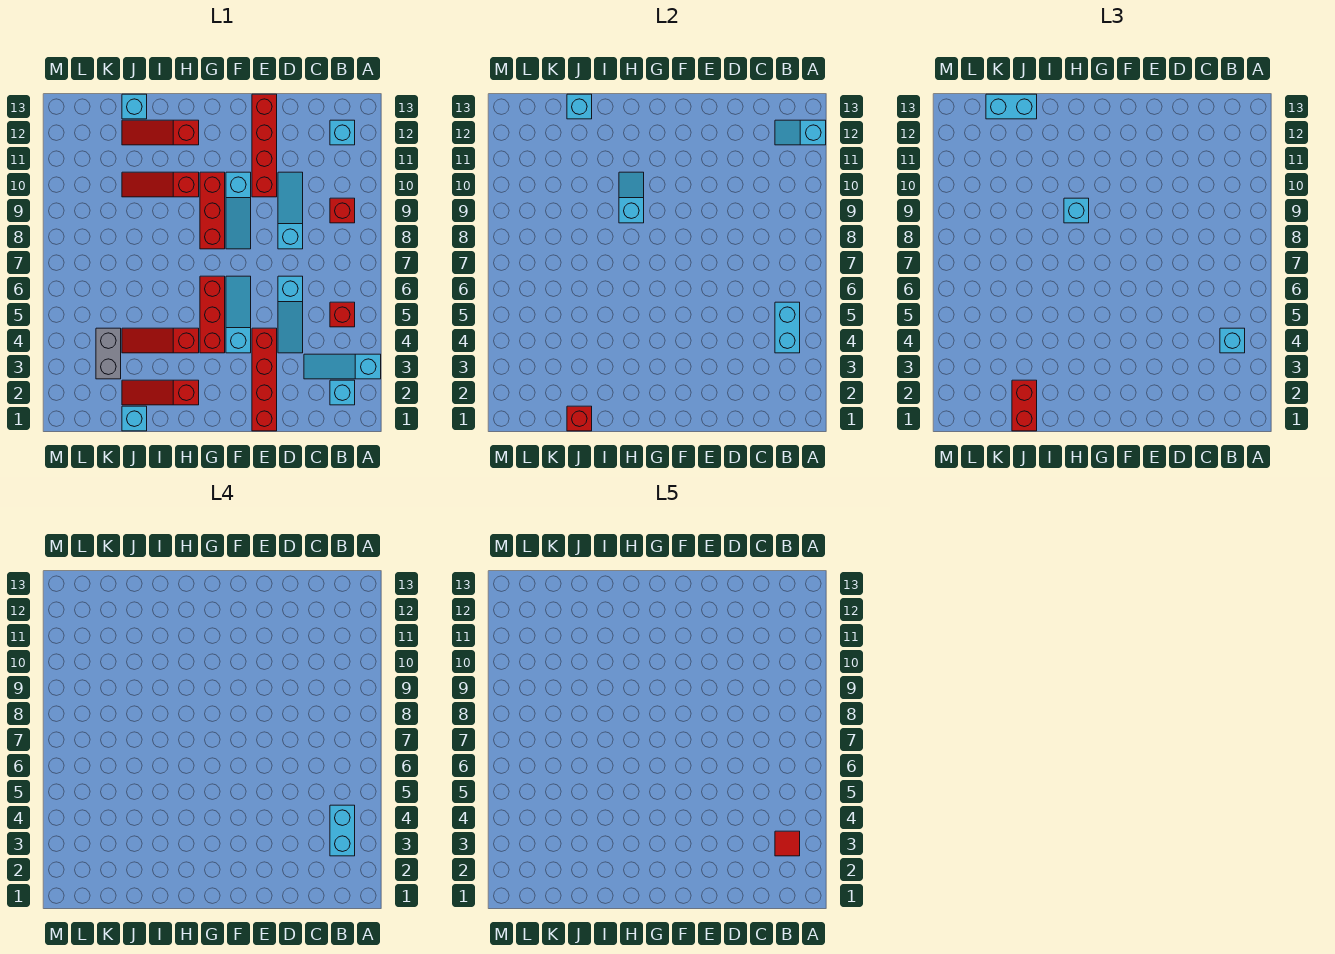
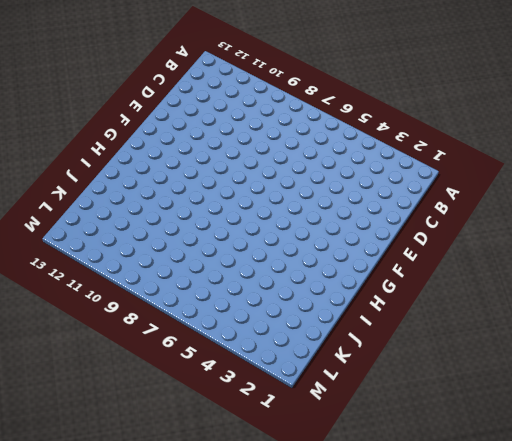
none -> cyan slope A3:C3 level 1 top A
none -> cyan brick B2 level 1
none -> red brick B5 level 1
none -> red brick B9 level 1

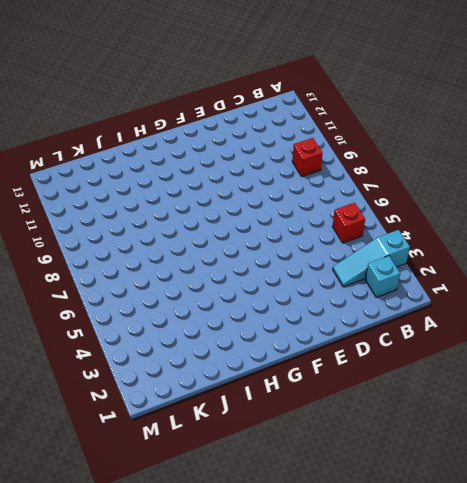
none -> cyan brick B12 level 1
none -> cyan slope D4:D6 level 1 top 6
none -> cyan slope D8:D10 level 1 top 8
none -> red brick E1:E4 level 1

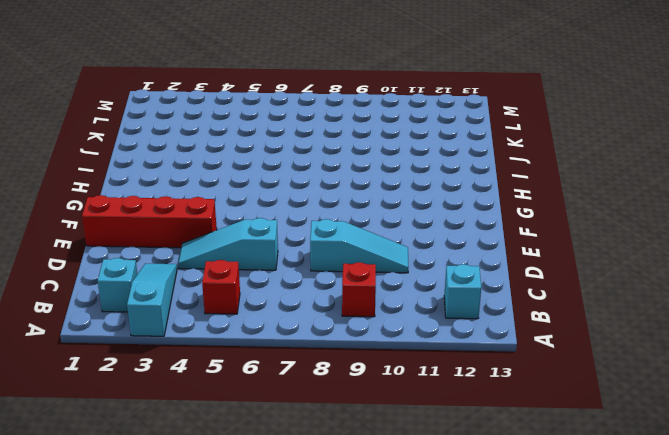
none -> red brick E10:E13 level 1
none -> cyan slope F4:F6 level 1 top 4
none -> cyan slope F8:F10 level 1 top 10
none -> red brick G4:G6 level 1

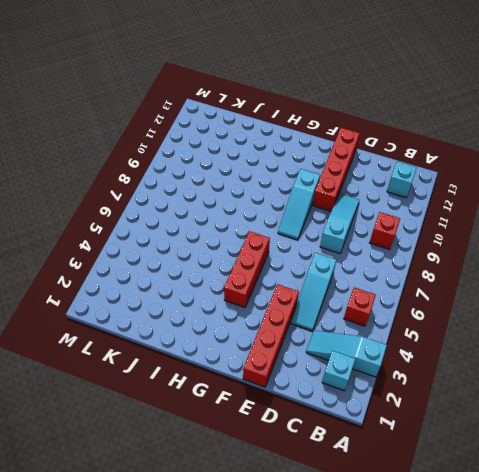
none -> cyan slope F4:F6 level 1 top 4
none -> red brick G8:G10 level 1
none -> red slope H2:J2 level 1 top H
none -> red slope H4:J4 level 1 top H

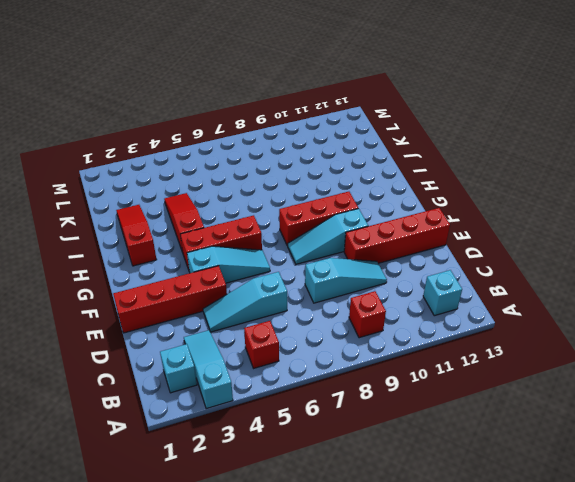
none -> red slope H10:J10 level 1 top H
none -> red slope H12:J12 level 1 top H
none -> cyan brick J1 level 1
none -> cyan brick J13 level 1

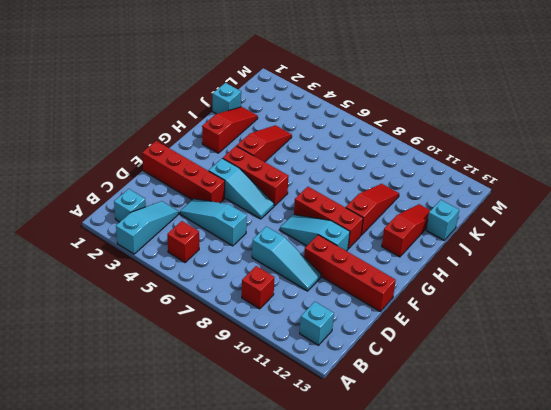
none -> grey brick K3:K4 level 1
none -> cyan slope A12:B12 level 2 top A
none -> cyan brick B4:B5 level 2
none -> cyan slope H9:H10 level 2 top 9

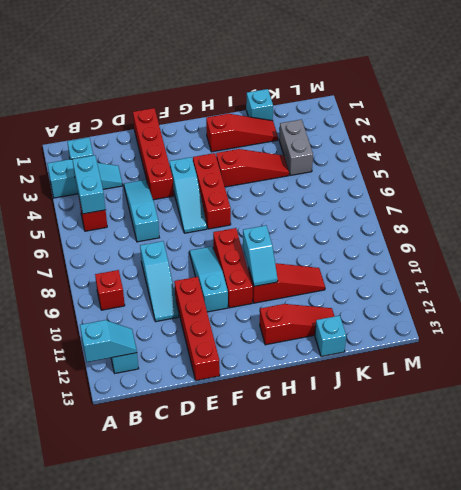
none -> red brick J1 level 2
none -> cyan brick J13 level 2
none -> cyan brick B4 level 3
none -> cyan brick H9 level 3

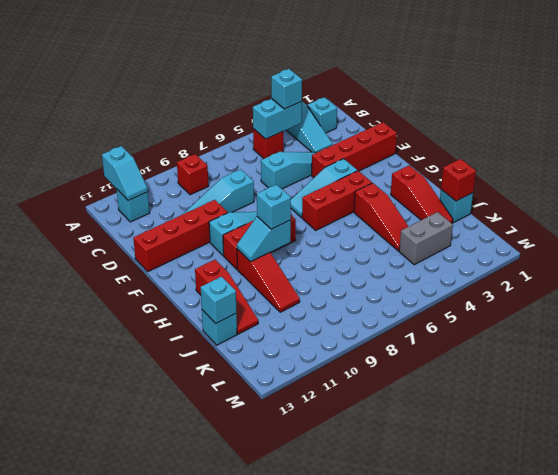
none -> red brick J1:J2 level 3
none -> cyan brick J13:K13 level 3
none -> cyan brick B3:B4 level 4
none -> red tile B3 level 5

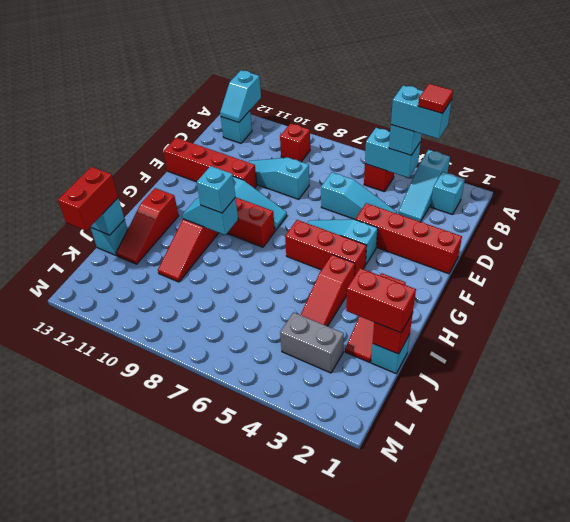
red brick J13:K13 level 3 -> cyan brick J13:K13 level 3

